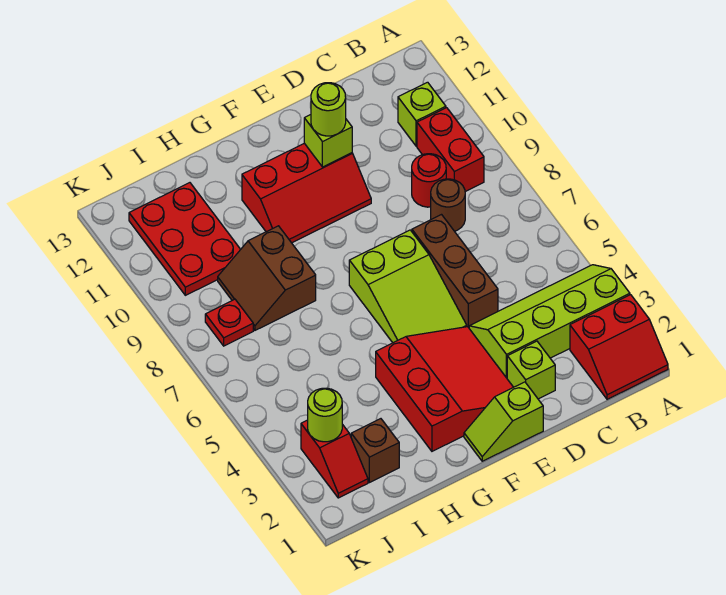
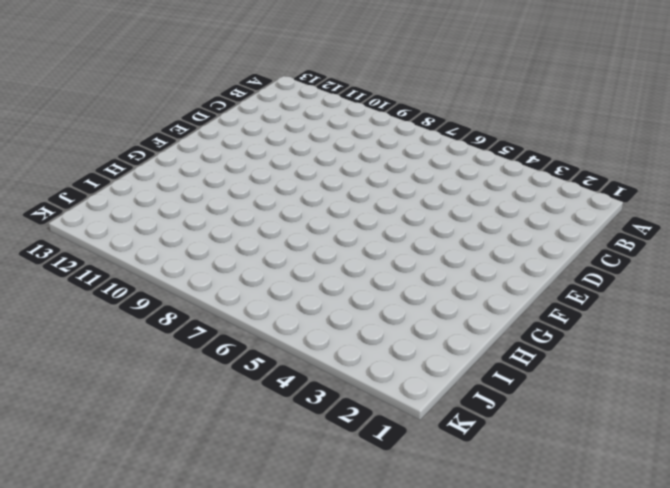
none -> red slope A1:B2 level 1 top 2
none -> lime slope A3:D4 level 1 top 3
none -> red brick B9:B10 level 1

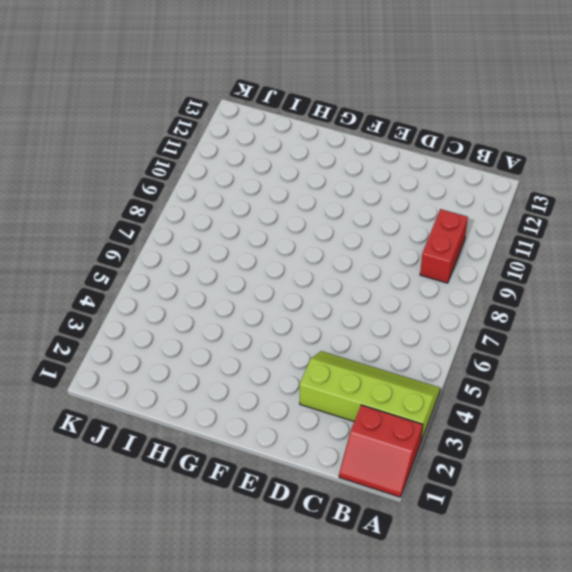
none -> lime brick B11 level 1
none -> brown round brick C8 level 1
none -> red round brick C9 level 1

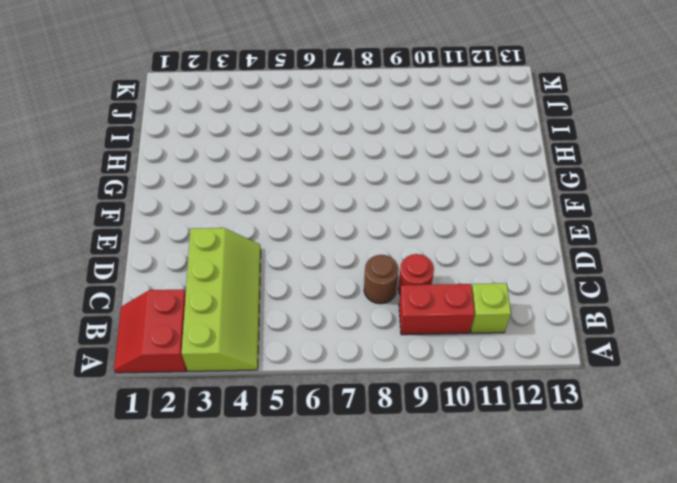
none -> lime brick D2 level 1
none -> brown brick D5:D7 level 1
none -> lime slope E1:F1 level 1 top E

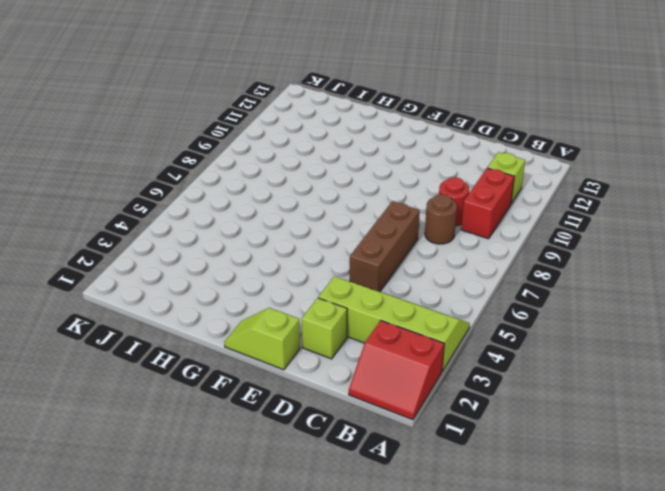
none -> red slope E2:G4 level 1 top G
none -> lime slope E5:F7 level 1 top 7
none -> red slope E10:G11 level 1 top 11

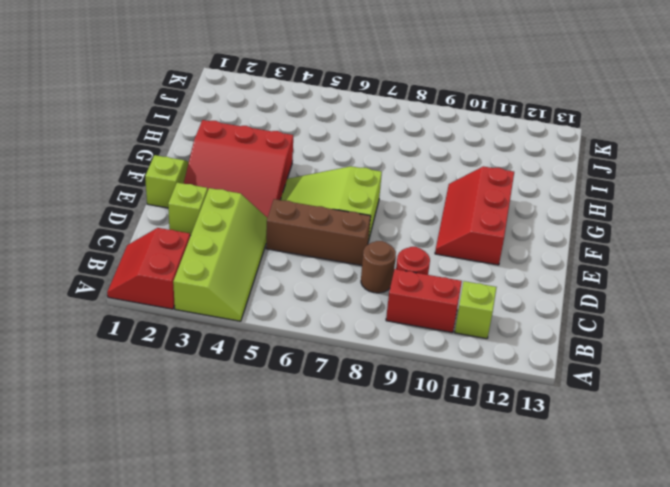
none -> brown slope H8:I9 level 1 top H
none -> brown brick I2 level 1
none -> red plate I10:J12 level 1

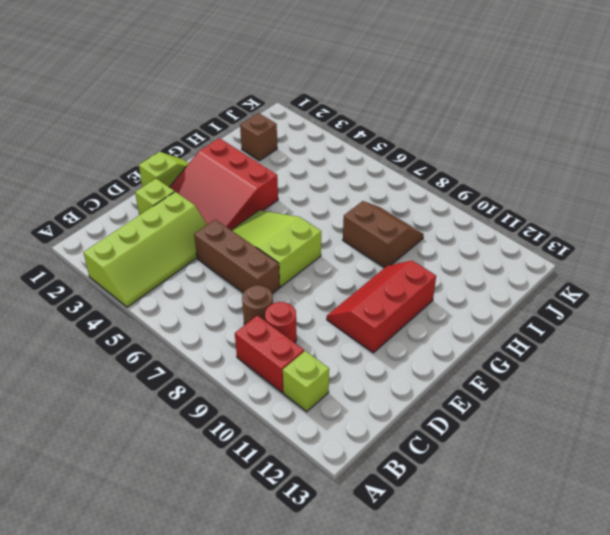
none -> red slope A1:B2 level 1 top 2
none -> red plate I10:J12 level 1
none -> red slope J2:J3 level 1 top 3

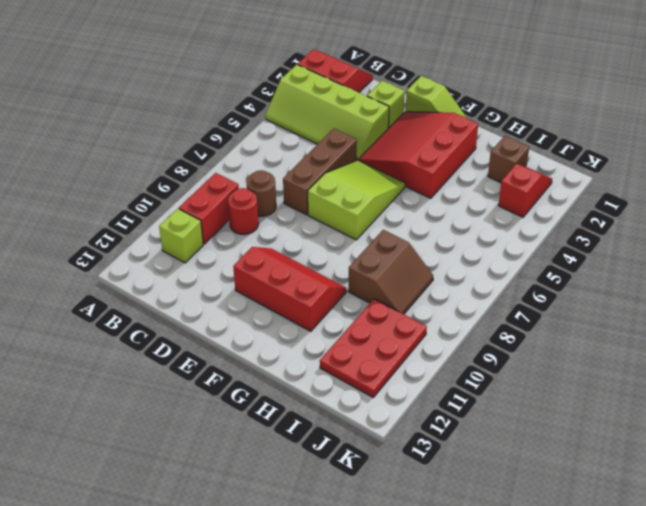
none -> red plate J8 level 1
none -> lime brick E11 level 2
none -> lime round brick J3 level 2

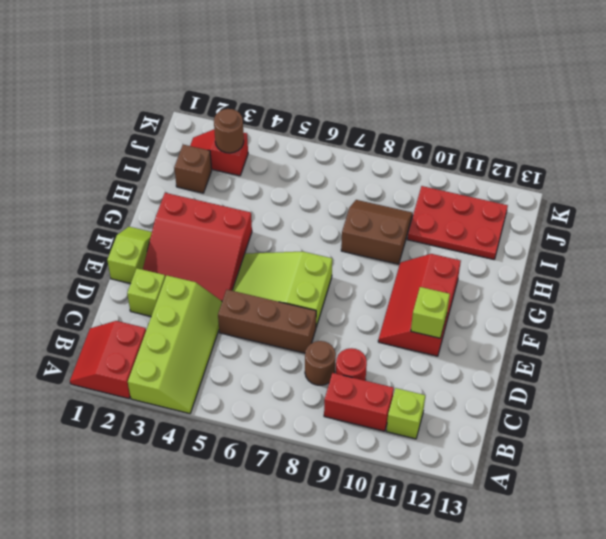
brown round brick J3 level 2 -> lime round brick J3 level 2
none -> red plate J8 level 1
none -> lime round brick E11 level 3

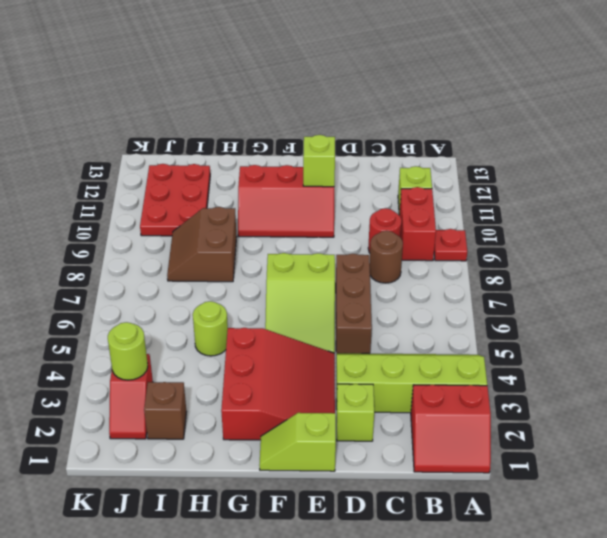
red plate A9 level 1 -> red plate J8 level 1
lime round brick H5 level 1 -> lime round brick E11 level 3

